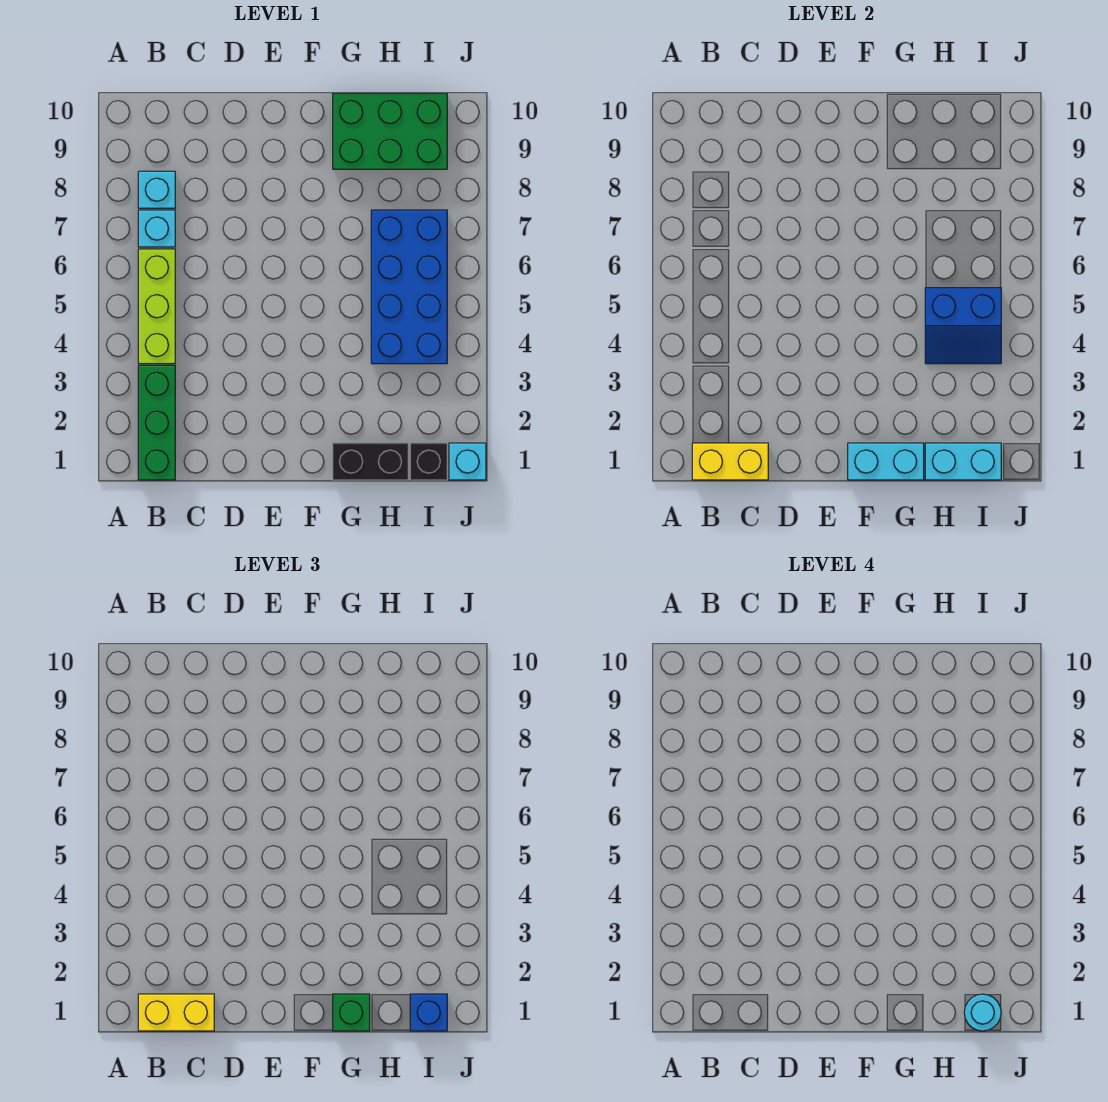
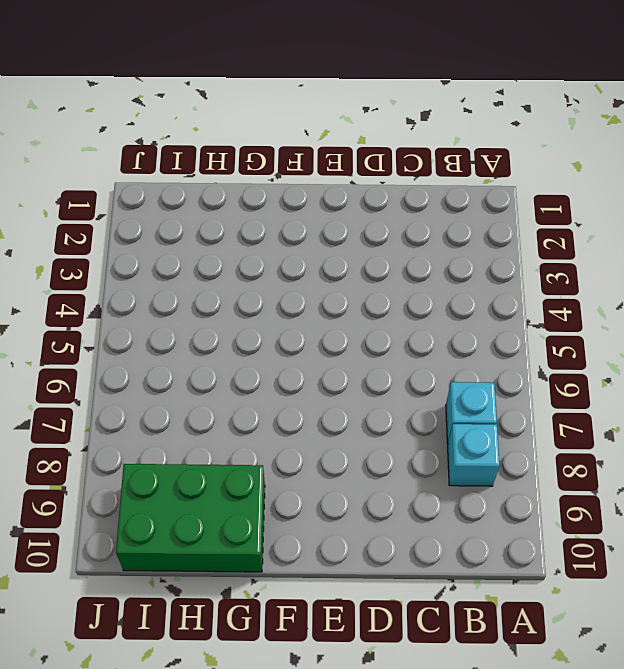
none -> green brick B1:B3 level 1
none -> lime brick B4:B6 level 1
none -> black brick G1:H1 level 1

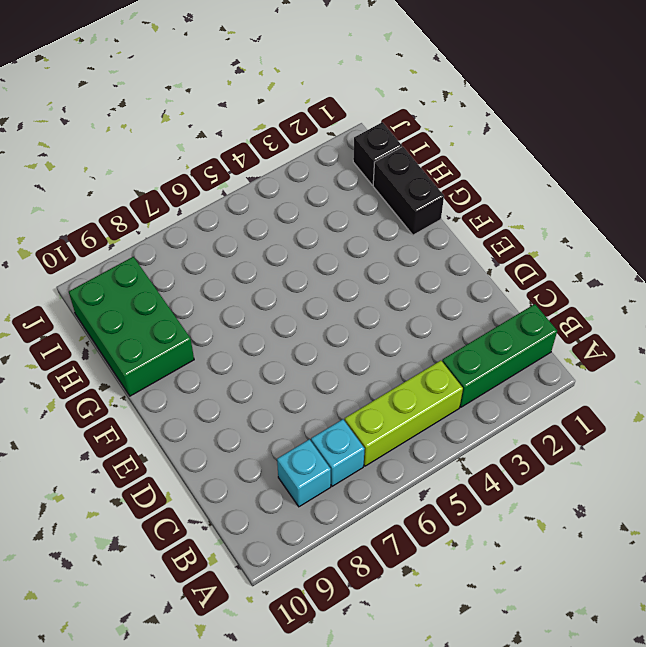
none -> blue brick H4:I7 level 1
none -> cyan brick J1 level 1
none -> yellow brick B1:C1 level 2

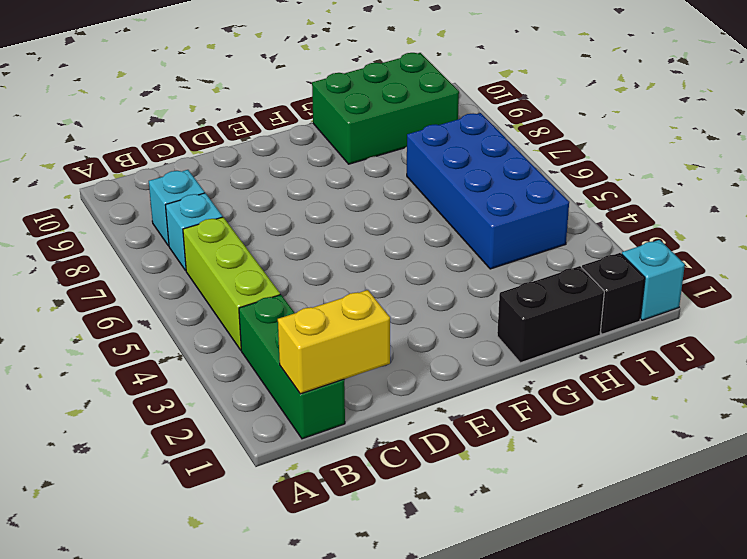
none -> cyan brick F1:G1 level 2
none -> cyan brick H1:I1 level 2
none -> blue slope H4:I5 level 2 top 5

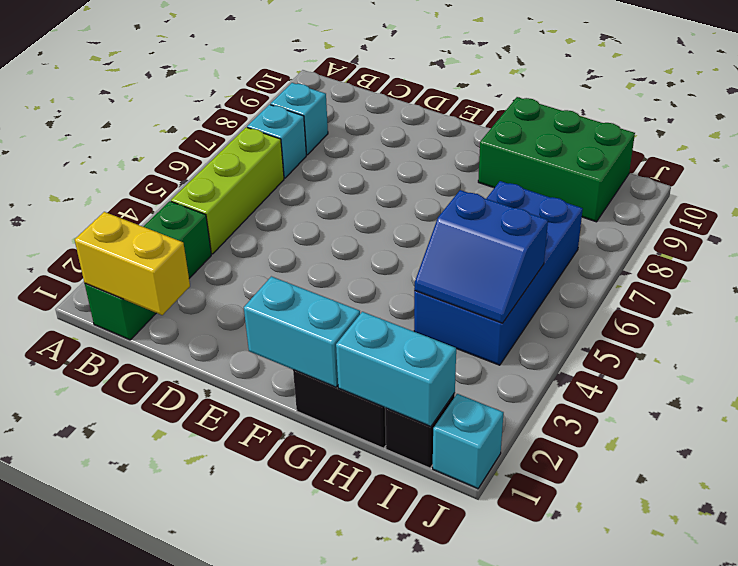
none -> yellow brick B1:C1 level 3
none -> green brick G1 level 3
none -> blue brick I1 level 3

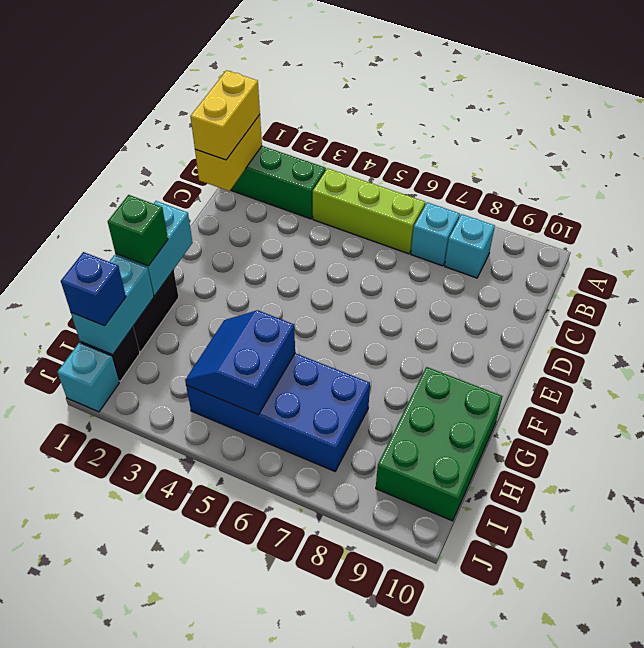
none -> cyan round brick I1 level 4

